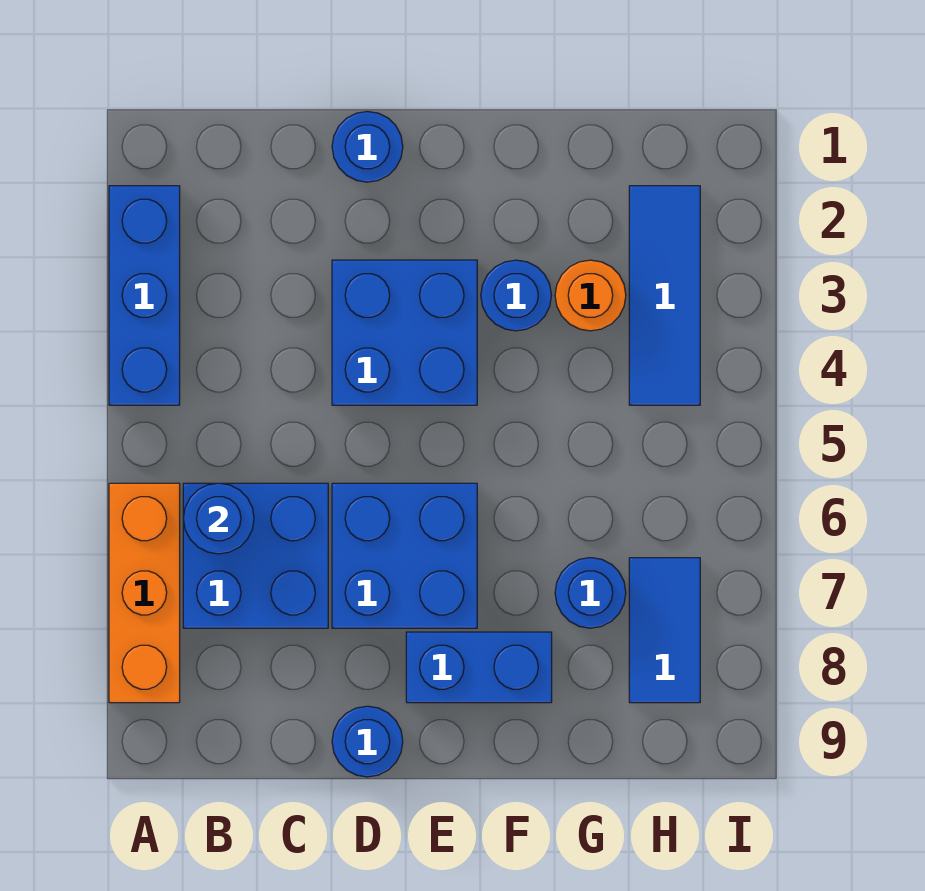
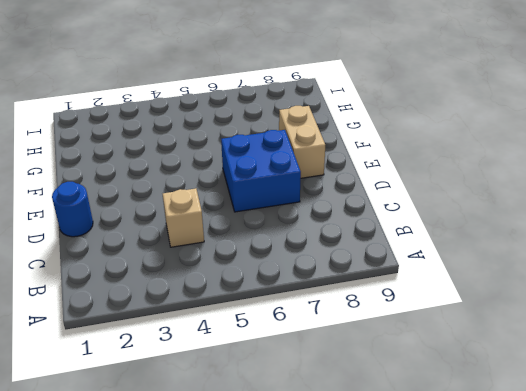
tan brick C4 level 1 -> none
tan brick E8:F8 level 1 -> blue brick E8:F8 level 1
none -> blue brick A2:A4 level 1
none -> orange brick A6:A8 level 1
none -> blue brick B6:C7 level 1

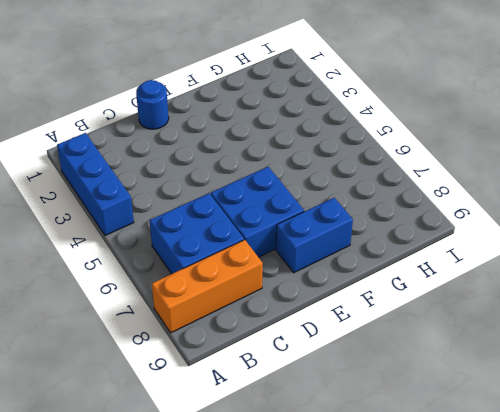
orange brick A8:C8 level 1 -> orange brick A6:A8 level 1
none -> blue brick D3:E4 level 1
none -> blue round brick D9 level 1
none -> blue round brick F3 level 1

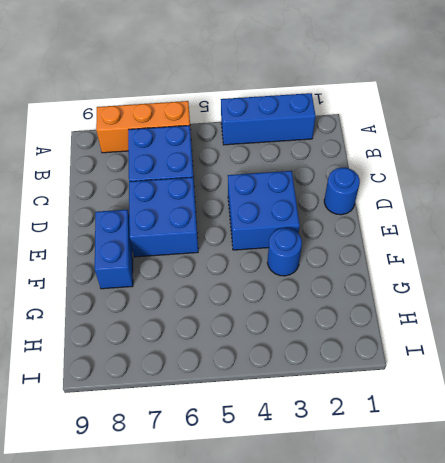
none -> blue round brick D9 level 1
none -> orange round brick G3 level 1
none -> blue round brick G7 level 1

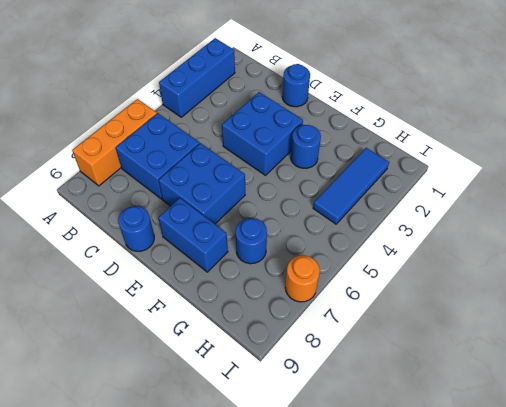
orange round brick I7 level 1 -> orange round brick G3 level 1
none -> blue tile H7:H8 level 1
none -> blue round brick B6 level 2

